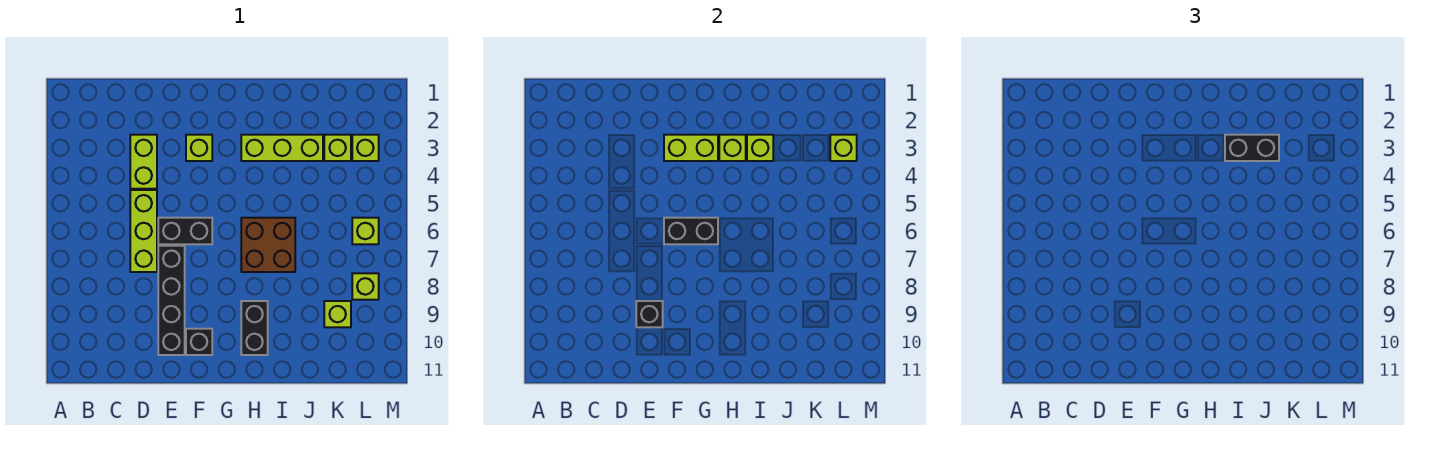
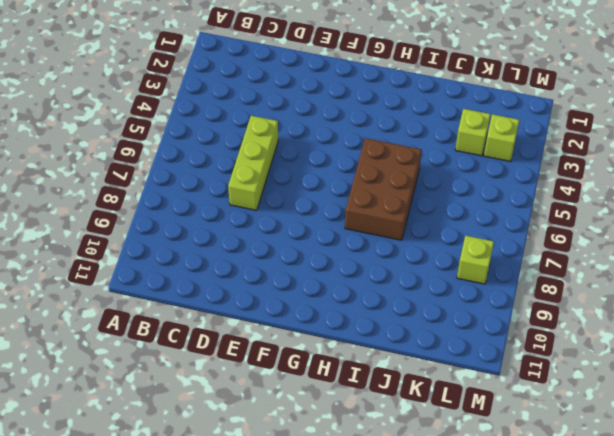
brown brick H5:I7 level 1 -> brown brick H6:I7 level 1
none -> lime brick D3:D4 level 1
none -> black brick E6:F6 level 1
none -> black brick E7:E10 level 1

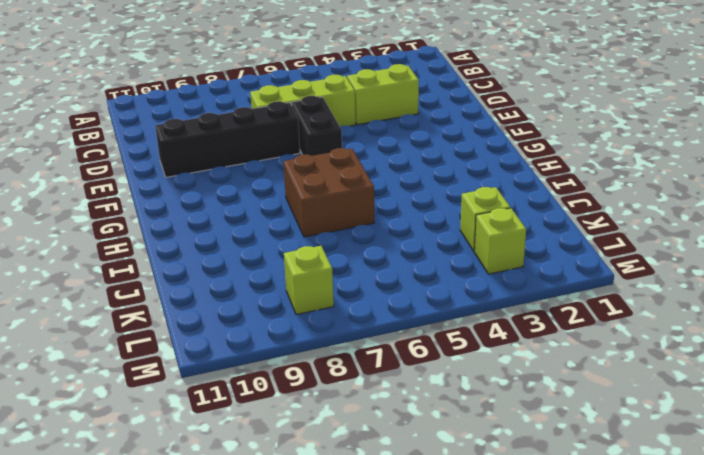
none -> lime brick F3 level 1
none -> black brick F10 level 1
none -> lime brick H3:J3 level 1

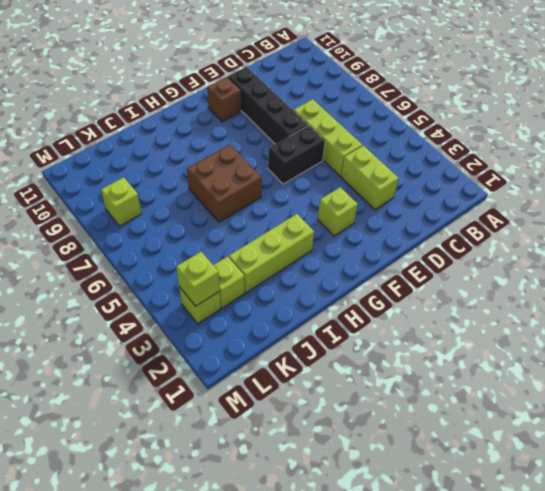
brown brick F10 level 1 -> black brick F10 level 1
none -> black brick H9:H10 level 1
none -> lime brick K9 level 1
none -> lime brick L6 level 1

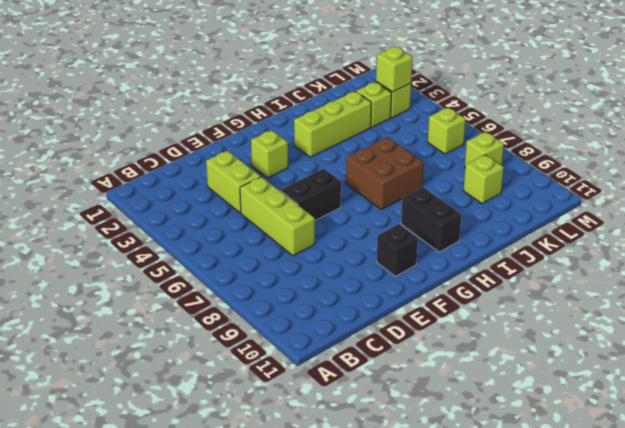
none -> black brick E7:E10 level 1
none -> black brick E9 level 2
none -> lime brick F3:G3 level 2

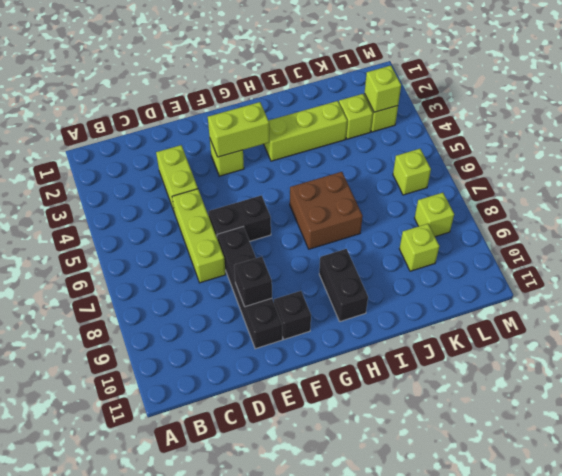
none -> black brick F6:G6 level 2
none -> lime brick H3 level 2
none -> lime brick I3 level 2

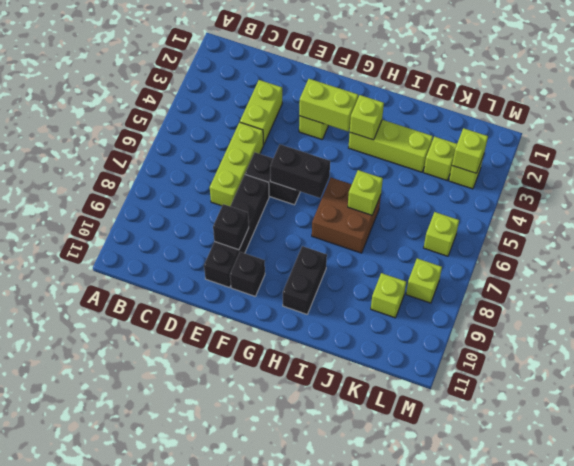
lime brick I6 level 2 -> lime brick I3 level 2
none -> black brick I3:J3 level 3

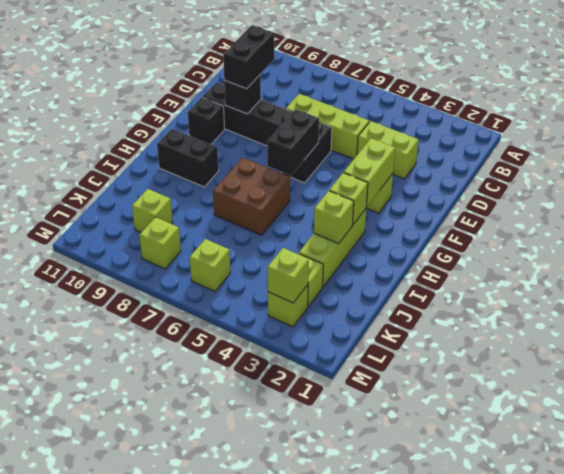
black brick D9:E9 level 3 -> black brick I3:J3 level 3

